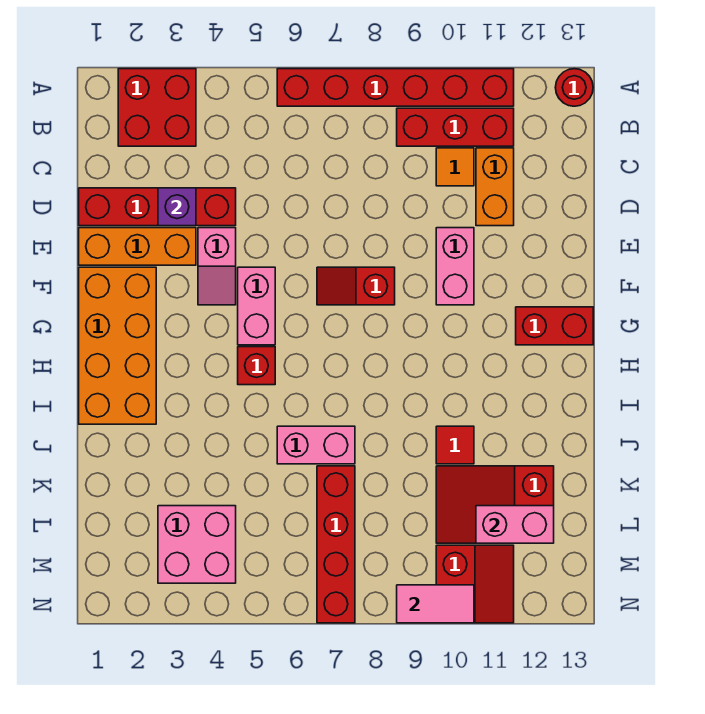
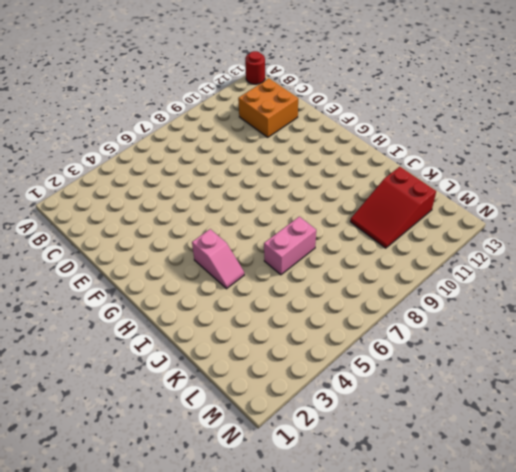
orange brick C11:D12 level 1 -> orange brick C11:D11 level 1
pink slope H4:I4 level 1 top H -> pink slope E4:F4 level 1 top E
none -> red brick A2:B3 level 1
none -> red brick A6:A11 level 1
none -> red brick B9:B11 level 1

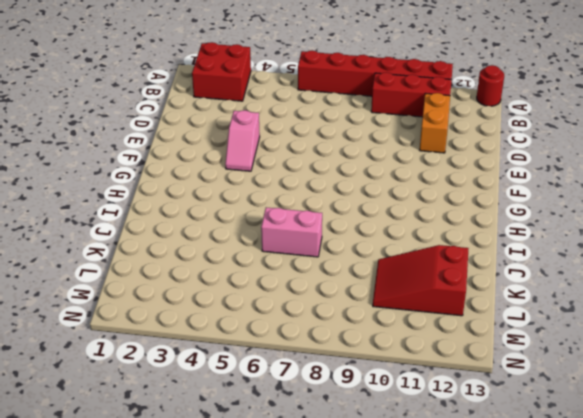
none -> orange tile C10 level 1
none -> red brick D1:D4 level 1
none -> orange brick E1:E3 level 1

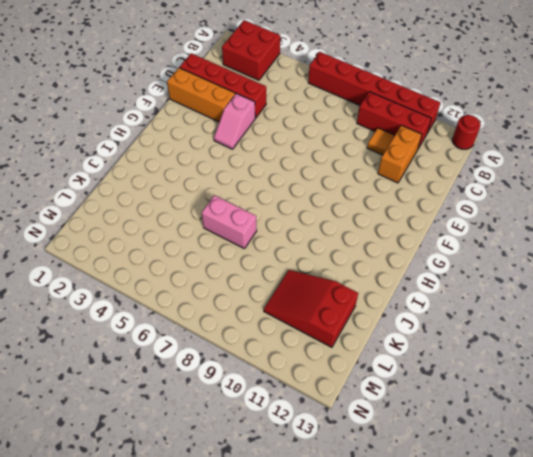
none -> pink brick E10:F10 level 1
none -> orange brick F1:I2 level 1
none -> pink brick F5:G5 level 1

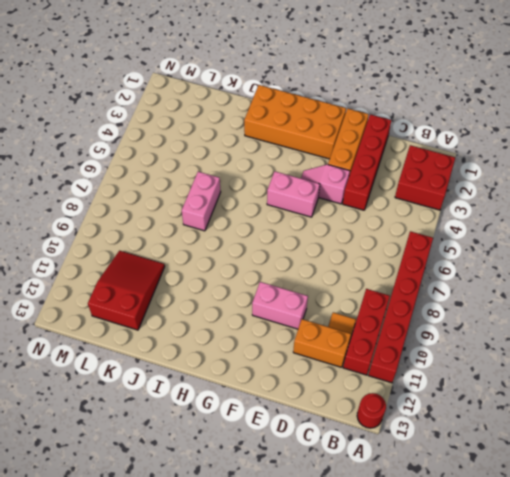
none -> red slope F7:F8 level 1 top 8
none -> red brick G12:G13 level 1
none -> red brick H5 level 1

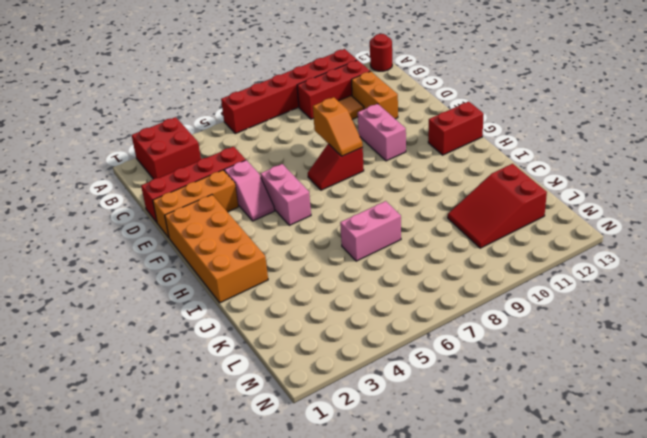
orange slope E8:F8 level 2 top E -> none
none -> red brick H5 level 1
none -> red tile J10 level 1
none -> red brick K7:N7 level 1

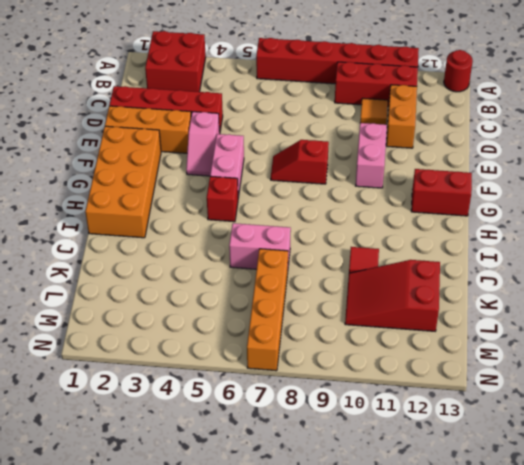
orange brick K7:N7 level 1 -> red brick K7:N7 level 1
none -> pink brick L3:M4 level 1
none -> red slope M10:N11 level 1 top 10
none -> purple brick D3 level 2

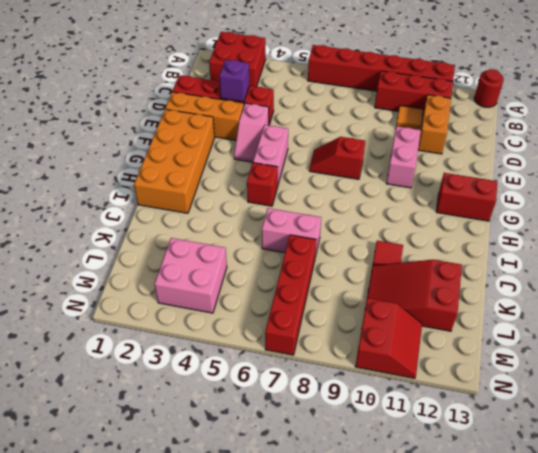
none -> pink brick L11:L12 level 2
none -> pink tile N9:N10 level 2

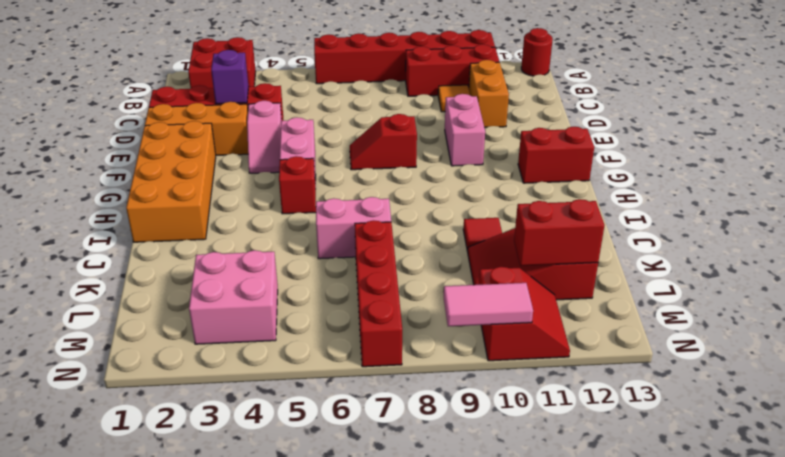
red brick L11:L12 level 2 -> pink brick L11:L12 level 2

